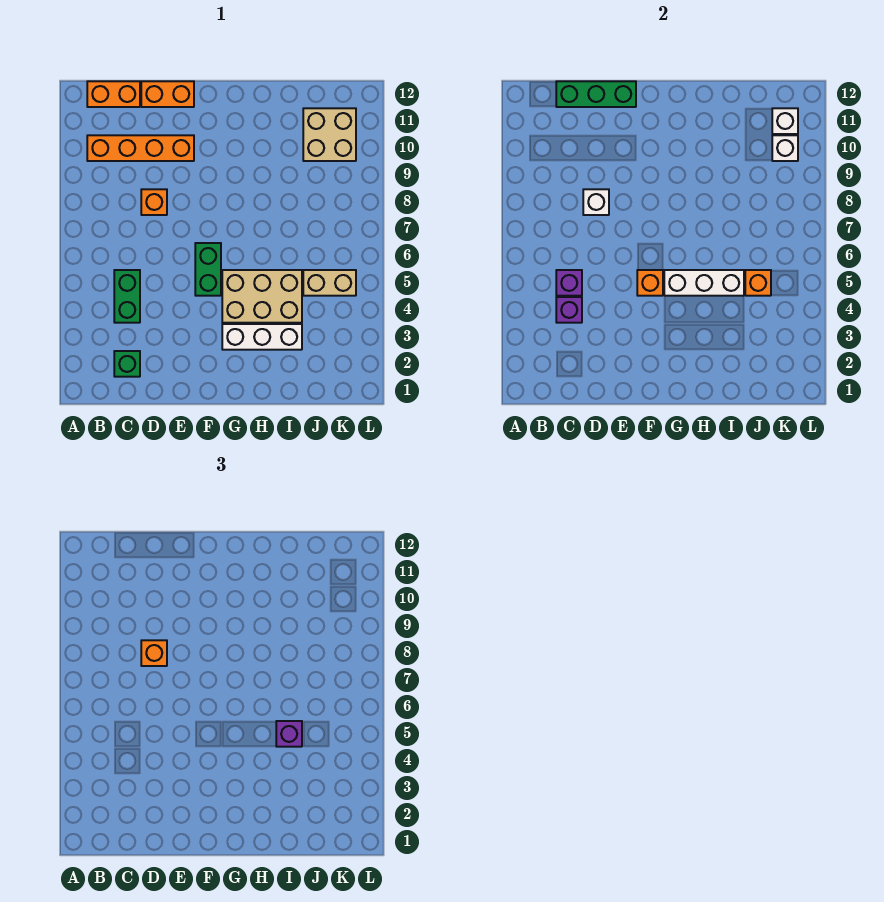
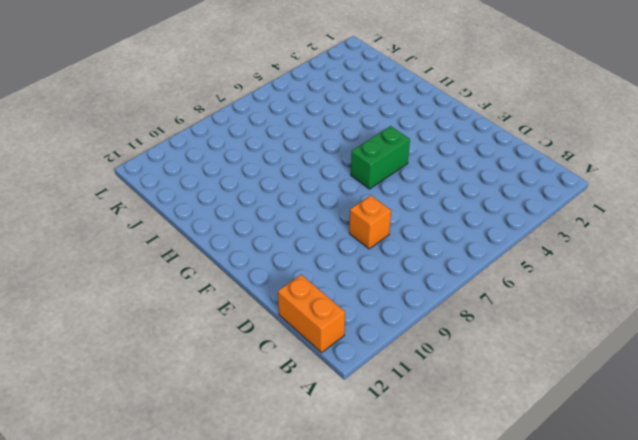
none -> orange brick B10:E10 level 1
none -> green brick C2 level 1
none -> green brick C4:C5 level 1

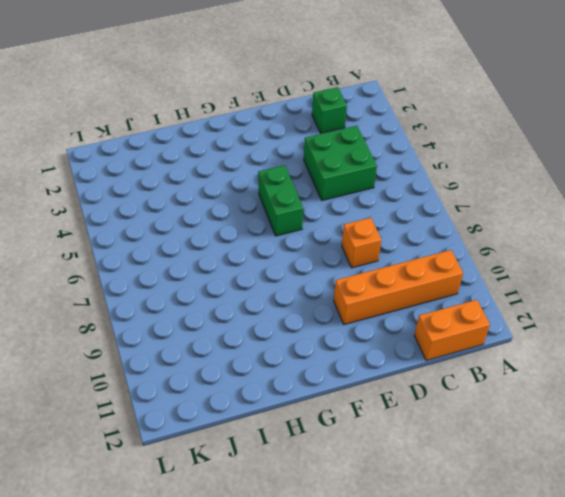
green brick C4:D5 level 1 -> green brick C4:C5 level 1
none -> orange brick D12:E12 level 1
none -> white brick G3:I3 level 1
none -> tan brick G4:I5 level 1

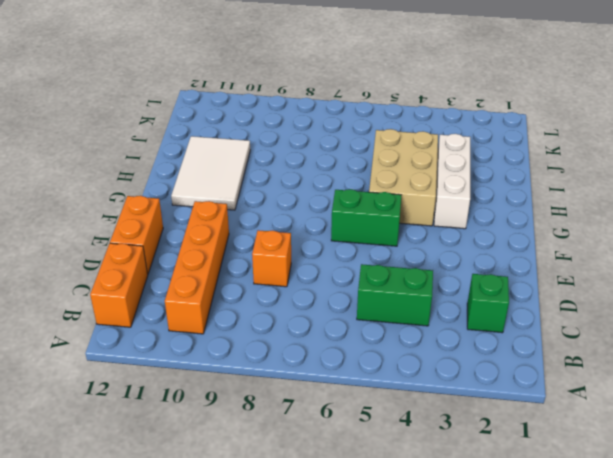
white tile G10:I11 level 1 -> none
none -> tan brick J5:K5 level 1
none -> tan brick J10:K11 level 1
none -> purple brick C4 level 2

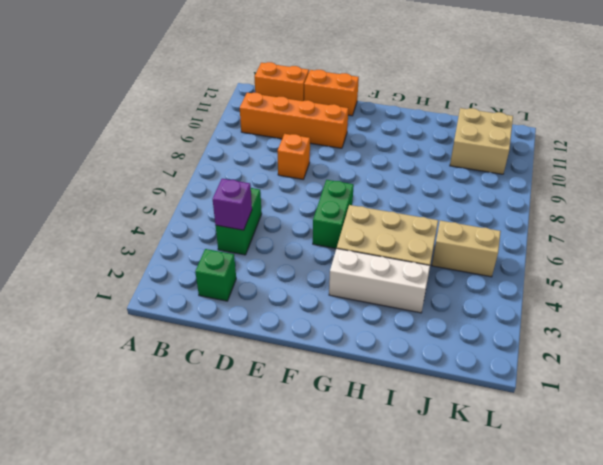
none -> purple brick C5 level 2
none -> green brick C12:E12 level 2
none -> white brick D8 level 2

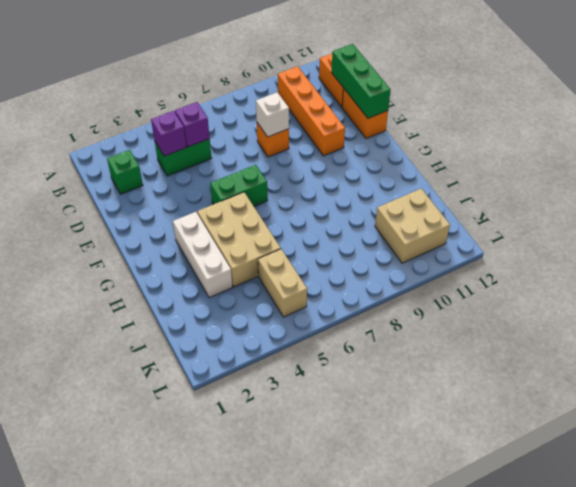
none -> orange brick F5 level 2
none -> white brick G5:I5 level 2
none -> orange brick J5 level 2

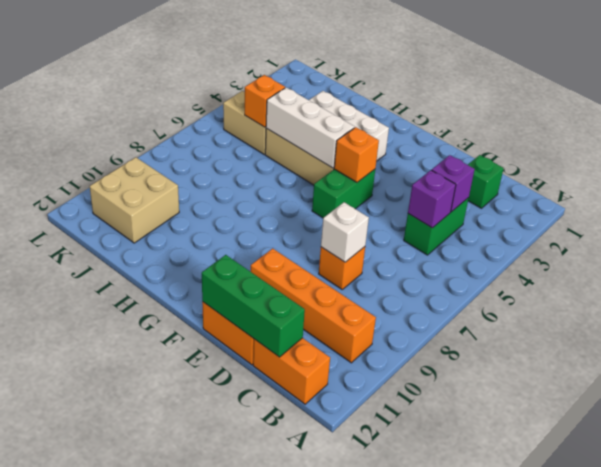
none -> white brick K10 level 2
none -> white brick K11 level 2
none -> orange brick D8 level 3

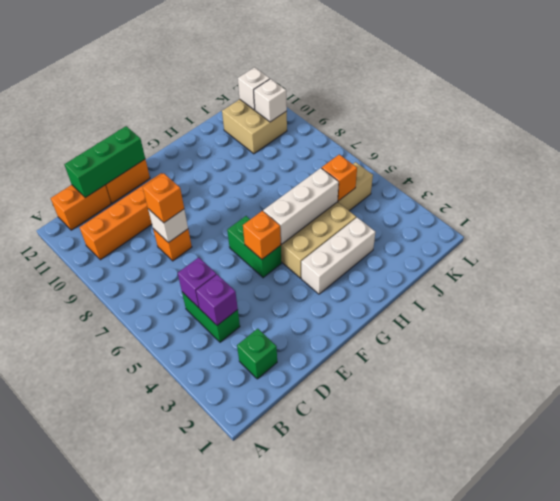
none -> purple brick I5 level 3

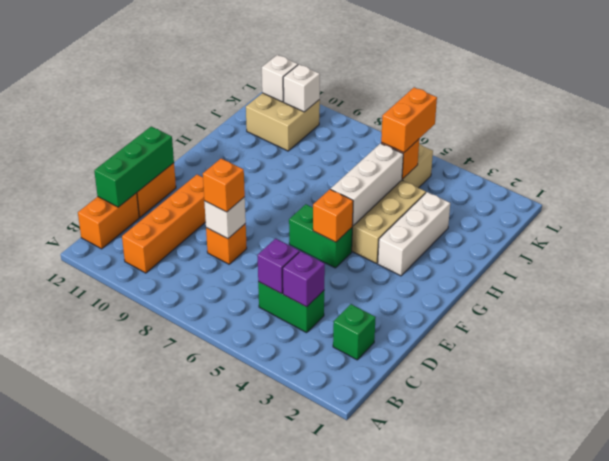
orange brick J5:K5 level 3 -> none
none -> purple brick I5 level 3

